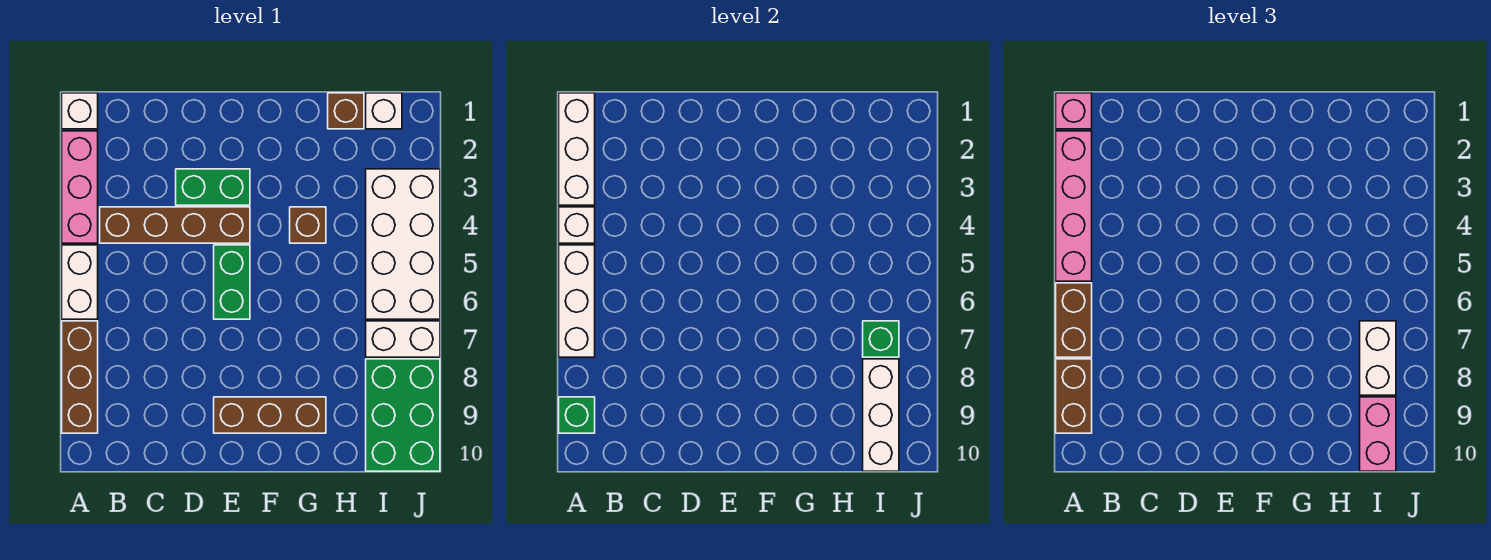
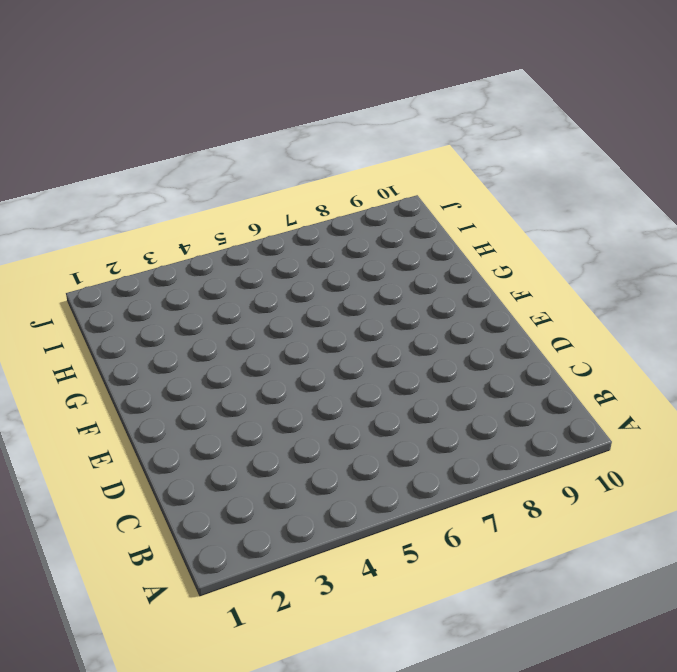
none -> white brick A1 level 1
none -> pink brick A2:A4 level 1
none -> white brick A5:A6 level 1

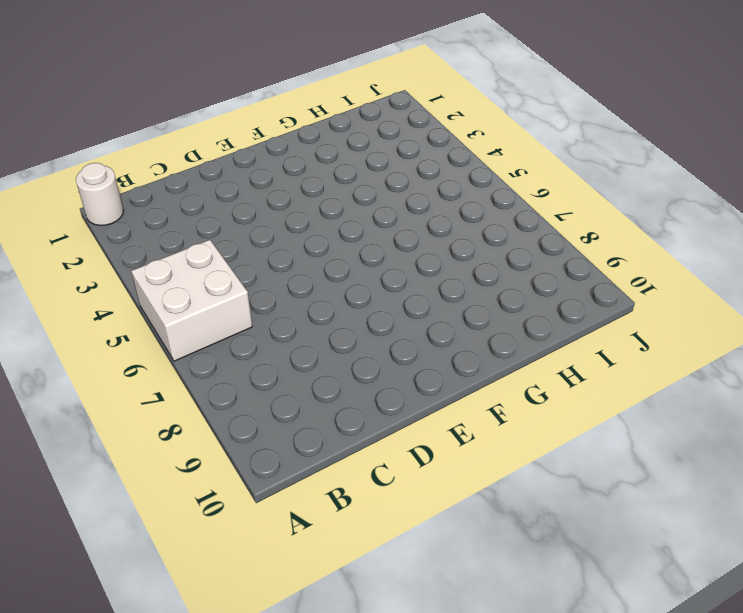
white round brick A1 level 1 -> white brick A1 level 1
white brick A5:B6 level 1 -> white brick A5:A6 level 1
none -> pink brick A2:A4 level 1
none -> brown brick A7:A9 level 1
none -> brown brick B4:E4 level 1

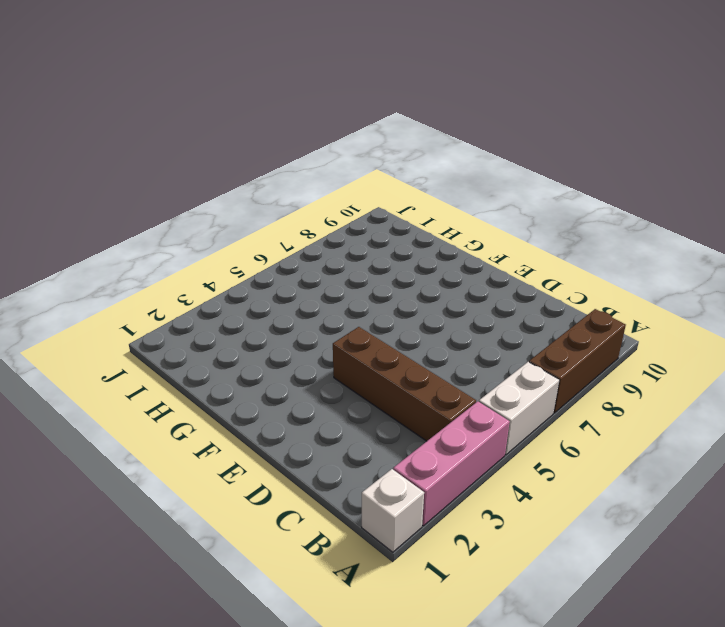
none -> green brick D3:E3 level 1
none -> green brick E5:E6 level 1
none -> brown brick E9:G9 level 1

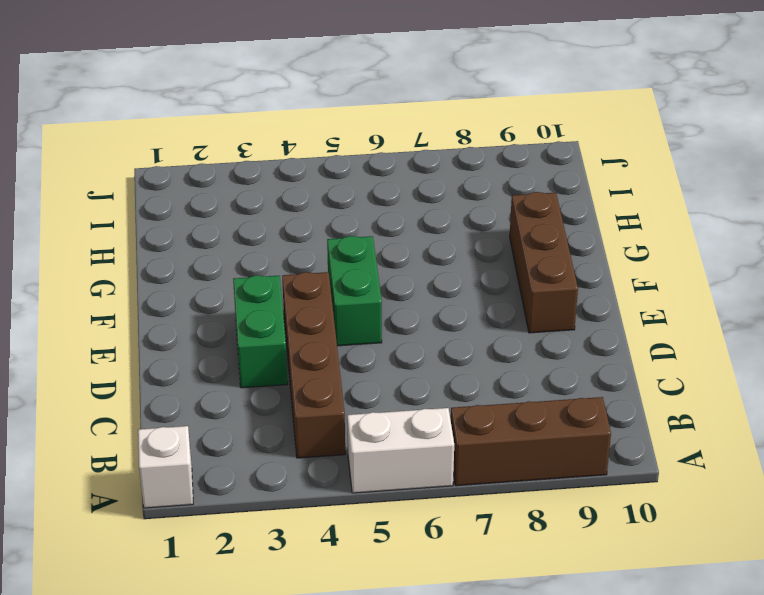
green brick E5:F5 level 1 -> green brick E5:E6 level 1
none -> pink brick A2:A4 level 1
none -> brown brick G4 level 1
none -> brown brick H1 level 1

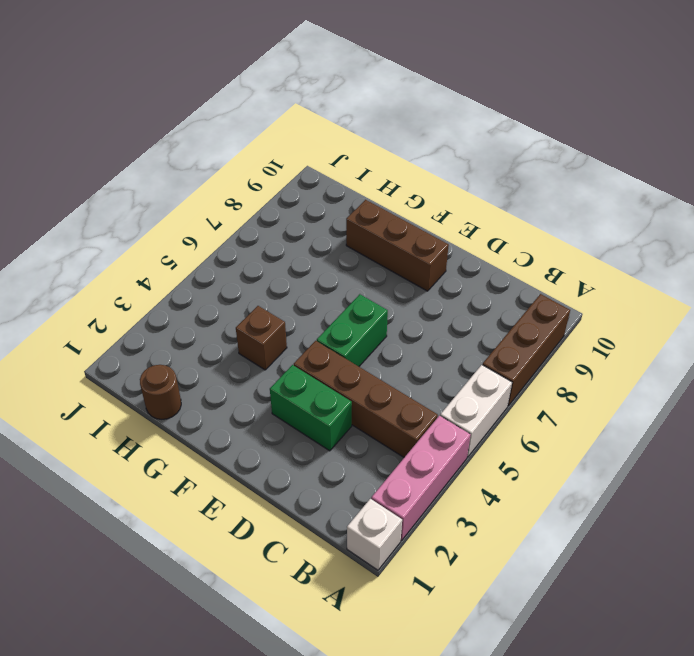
brown round brick H1 level 1 -> brown brick H1 level 1
none -> white brick I1 level 1
none -> white brick I3:J6 level 1
none -> white brick I7:J7 level 1

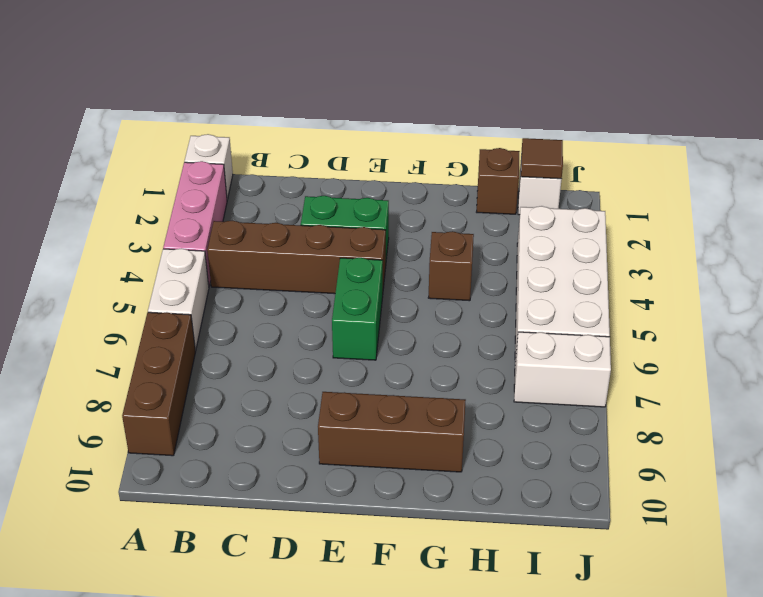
brown tile I1 level 2 -> none
none -> green brick I8:J10 level 1
none -> white brick A1:A3 level 2
none -> white brick A4 level 2

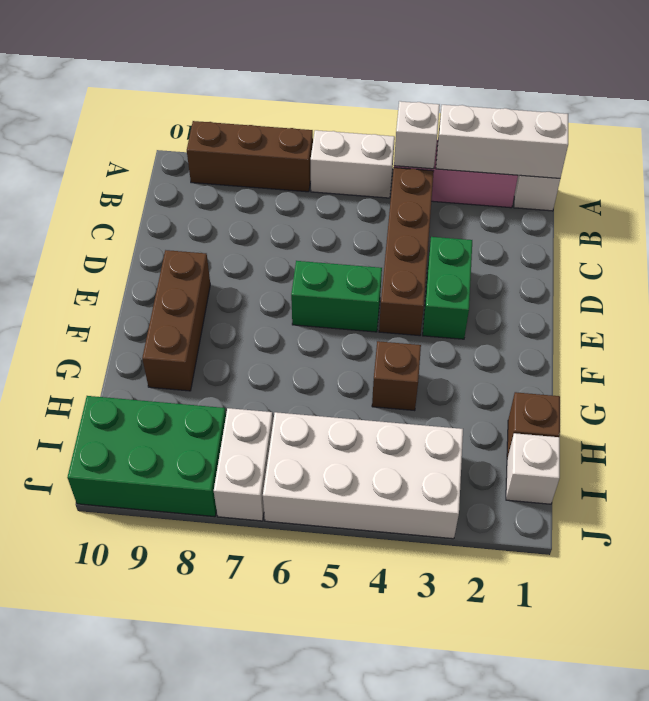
none -> white brick A5:A7 level 2
none -> green brick A9 level 2
none -> green brick I7 level 2

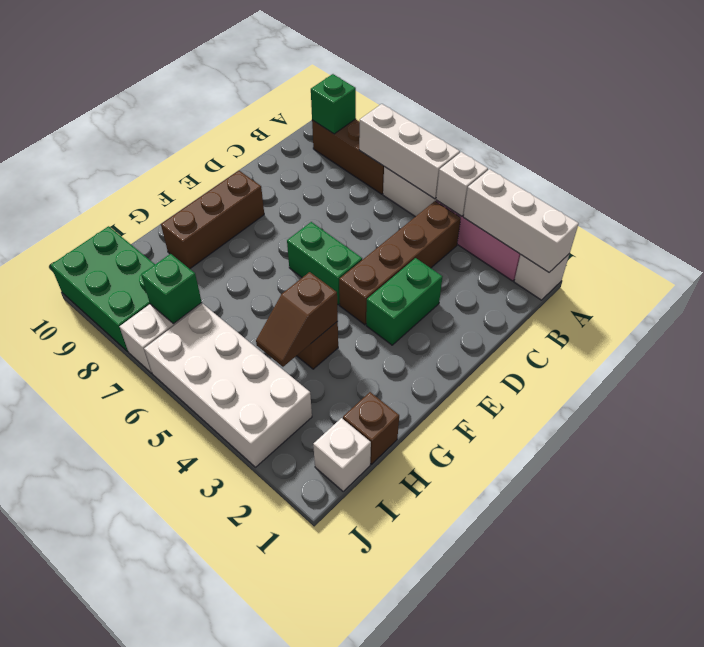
brown slope G4:H4 level 2 top G -> none
none -> white brick I8:I10 level 2
none -> pink brick A1 level 3
none -> pink brick A2:A5 level 3

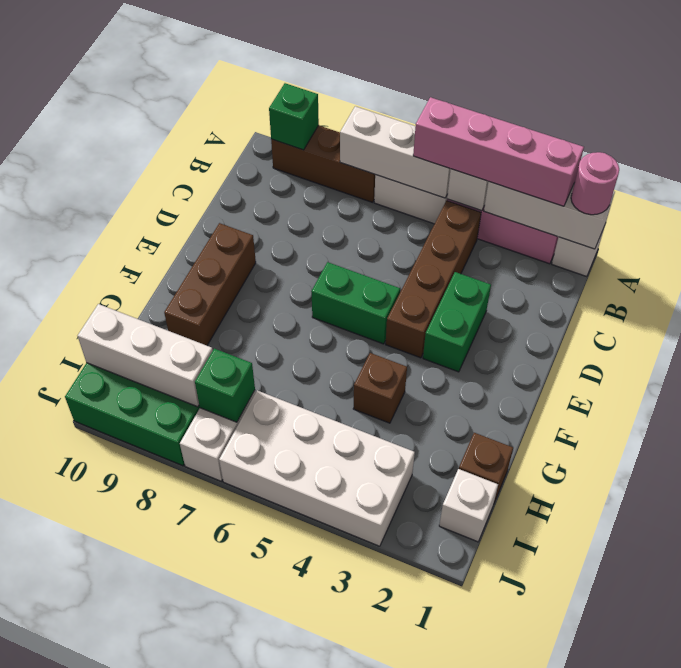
pink round brick A1 level 3 -> pink brick A1 level 3
none -> brown brick A6:A7 level 3
none -> brown brick A8:A9 level 3
none -> white brick I7:I8 level 3

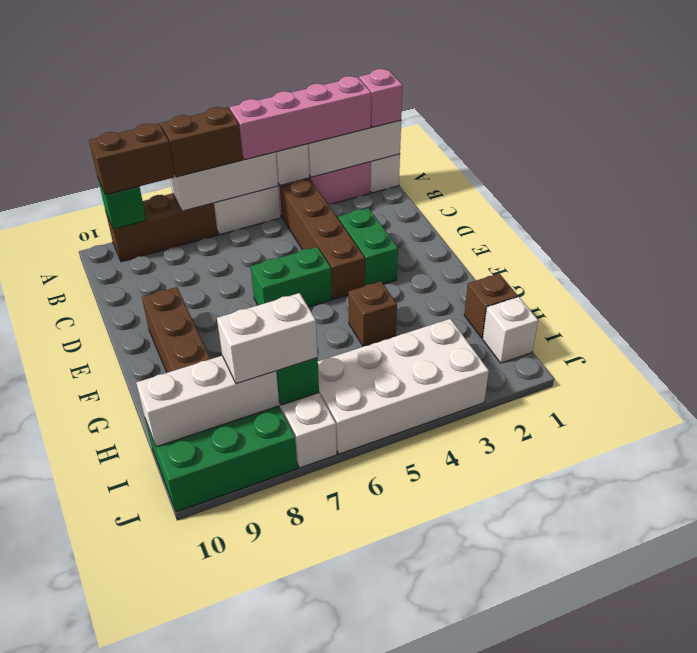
none -> pink brick I9:I10 level 3

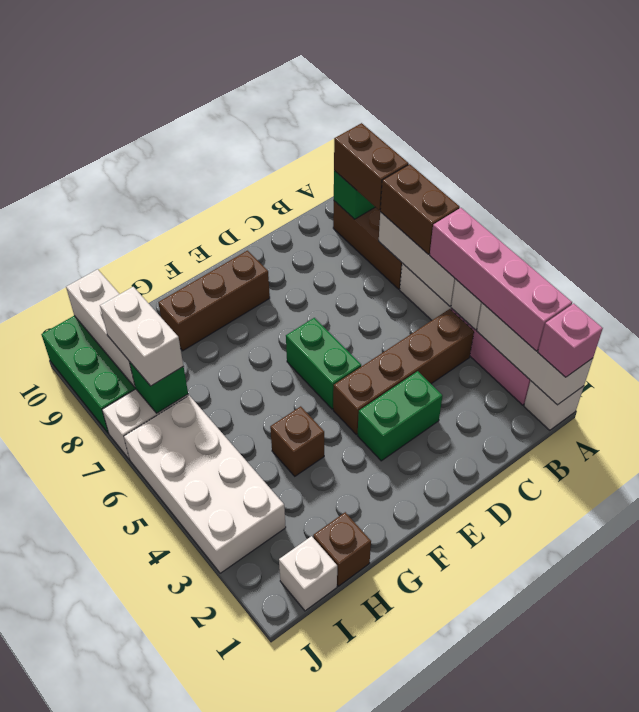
none -> pink brick I9:I10 level 3

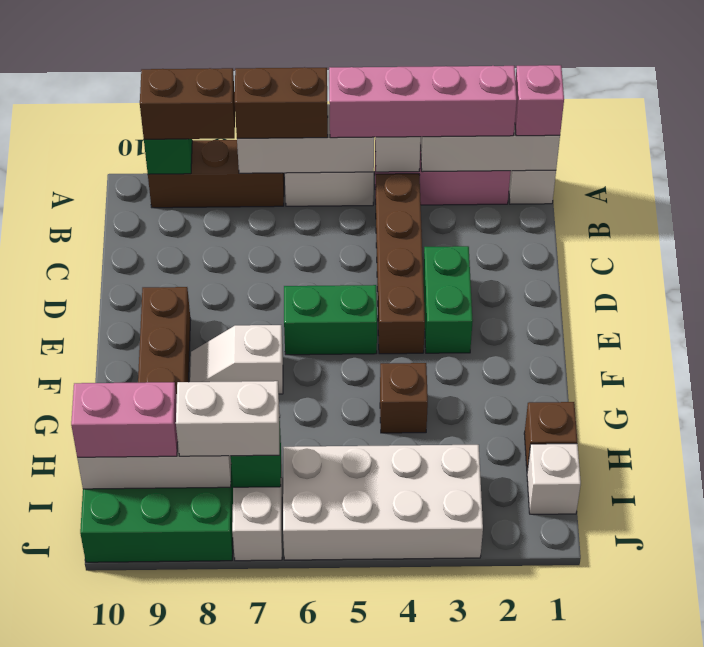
white slope F7:F8 level 1 top 7 -> none

